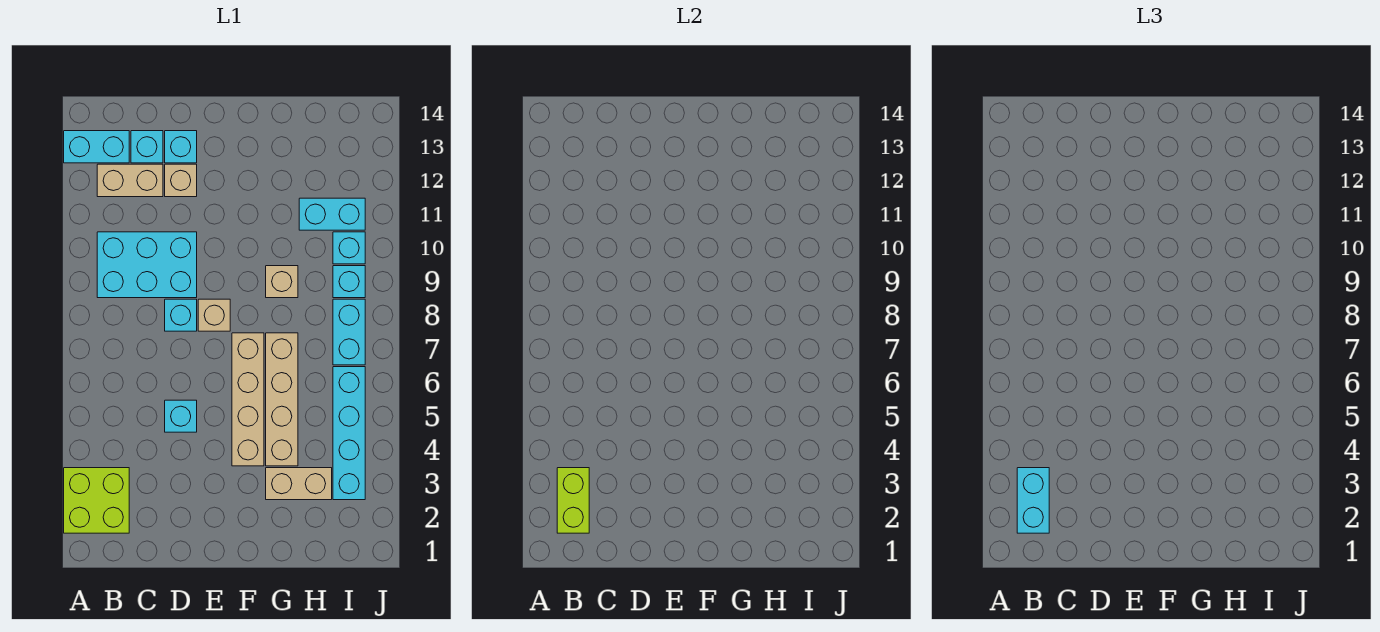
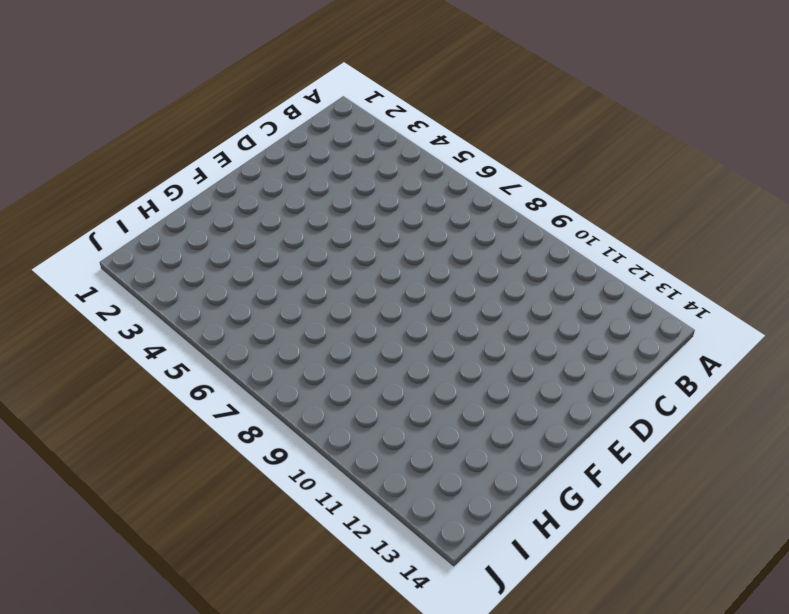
none -> lime brick A2:B3 level 1
none -> cyan brick A13:B13 level 1
none -> cyan brick B9:D10 level 1

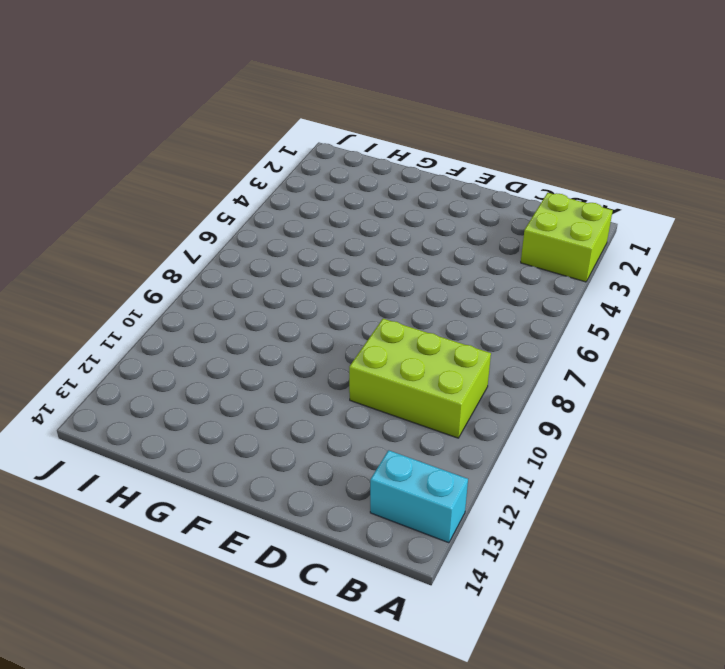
lime brick B9:D10 level 1 -> cyan brick B9:D10 level 1
none -> tan brick B12:C12 level 1
none -> cyan brick C13 level 1
none -> cyan brick D5 level 1

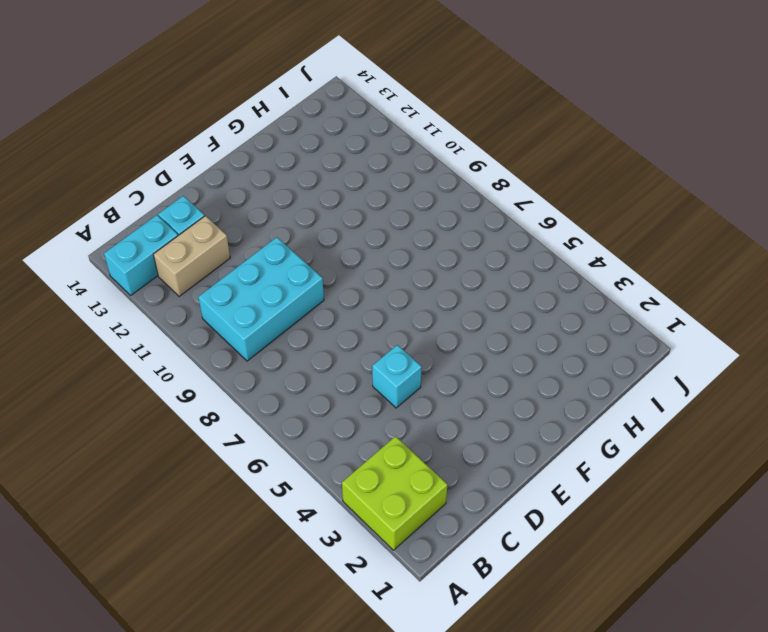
none -> cyan brick D8 level 1
none -> tan brick D12 level 1
none -> cyan brick D13 level 1

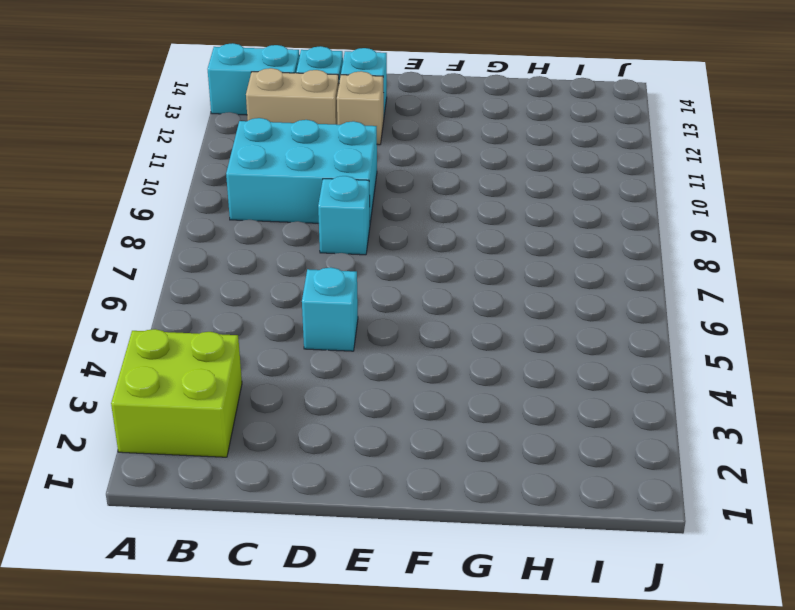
none -> tan brick E8 level 1
none -> tan brick F4:F7 level 1
none -> tan brick G3:H3 level 1

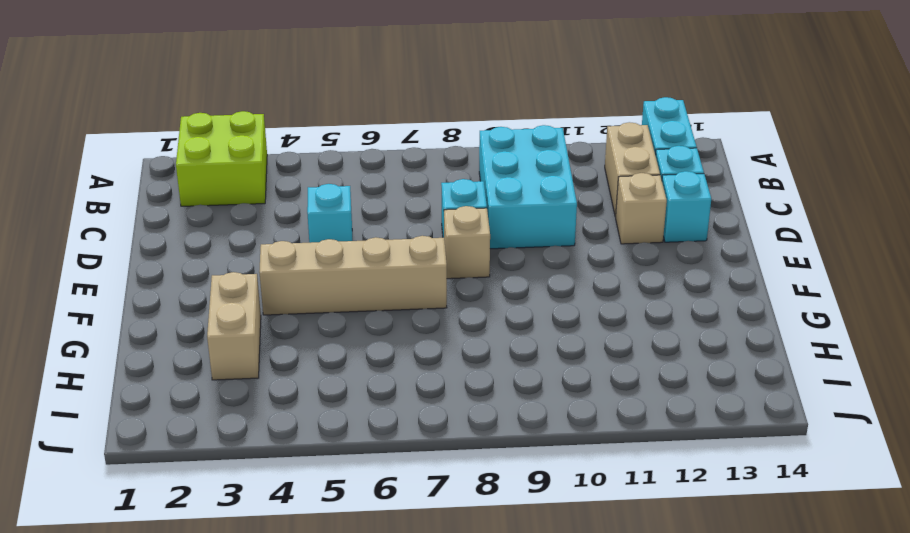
none -> tan brick G4:G7 level 1
none -> tan brick G9 level 1
none -> cyan brick H11:I11 level 1

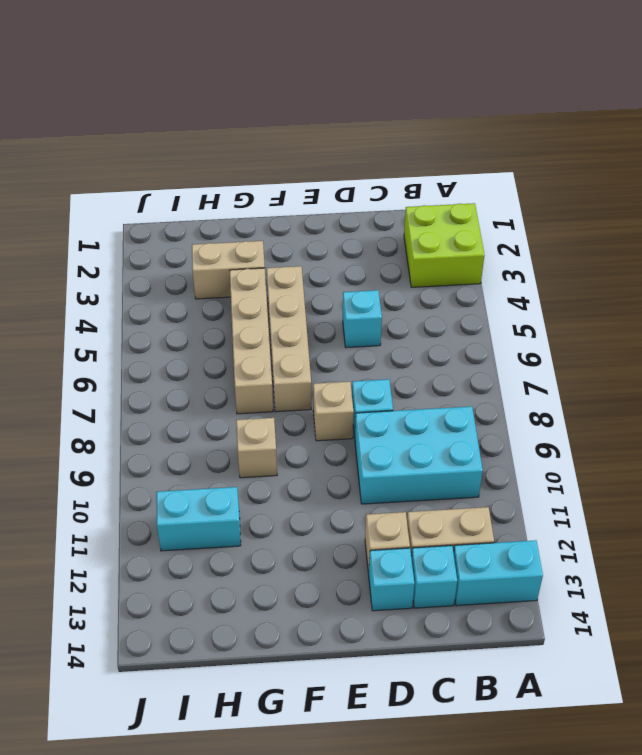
none -> cyan brick I3:I6 level 1
none -> cyan brick I7:I8 level 1
none -> cyan brick I9 level 1

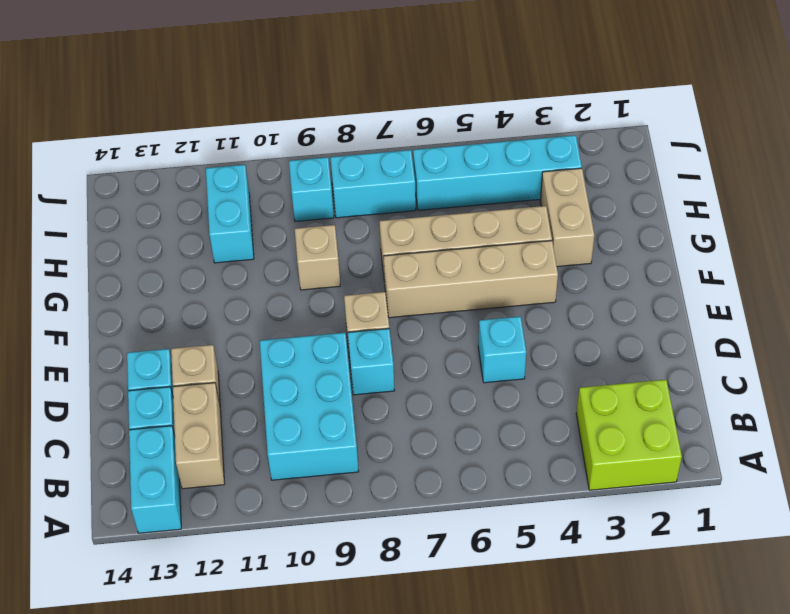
none -> cyan brick I10 level 1
none -> lime brick B2:B3 level 2
none -> cyan brick B2:B3 level 3

